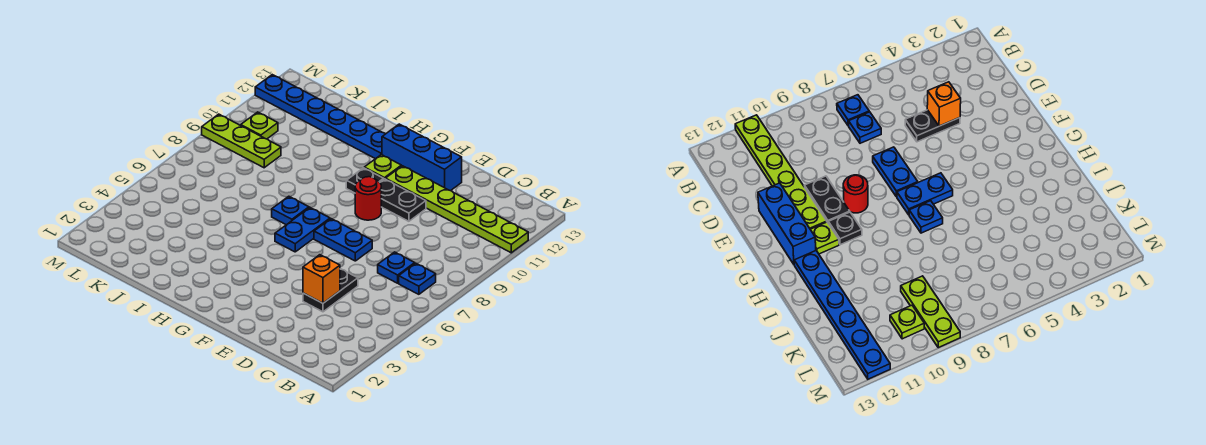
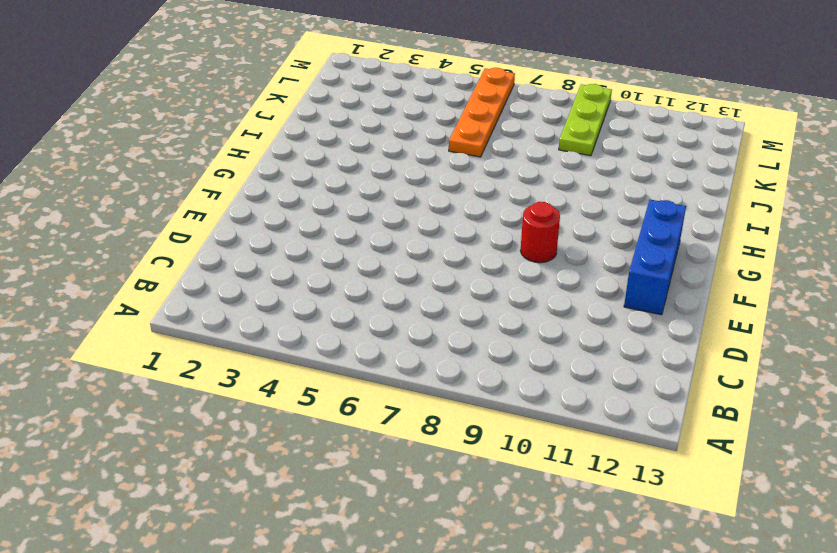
orange plate J6:M6 level 1 -> none
none -> lime plate A11:F11 level 1
none -> blue plate B7 level 1
none -> blue plate C7 level 1

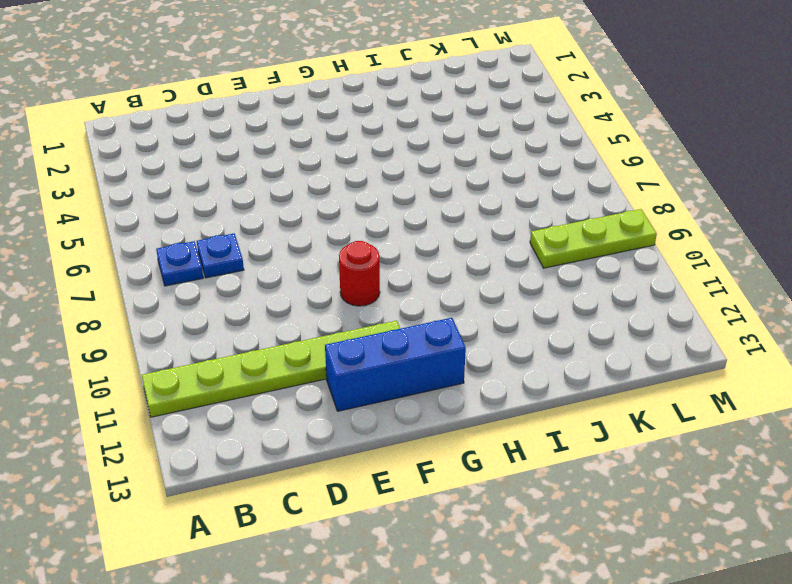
none -> black plate D4:D5 level 1
none -> blue plate E7:F7 level 1
none -> black plate E10:F10 level 1

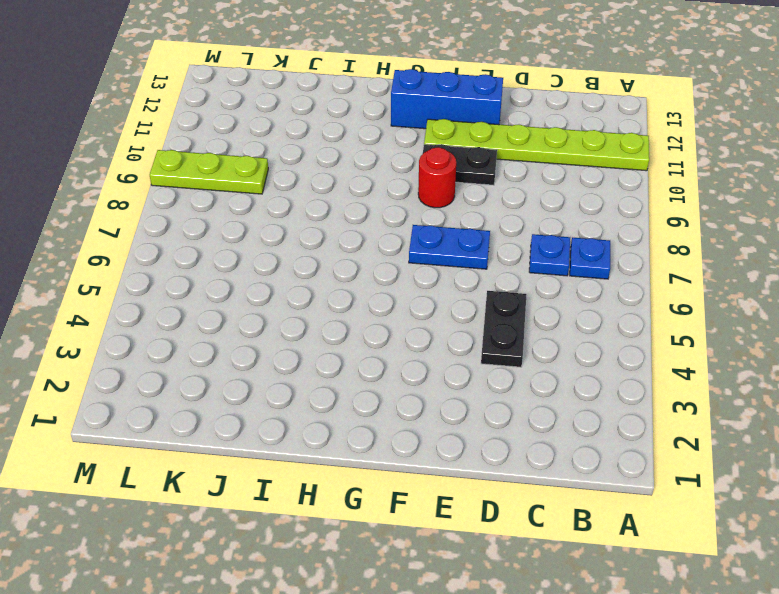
none -> blue plate G6:G7 level 1
none -> black plate G10 level 1
none -> lime plate G11 level 1

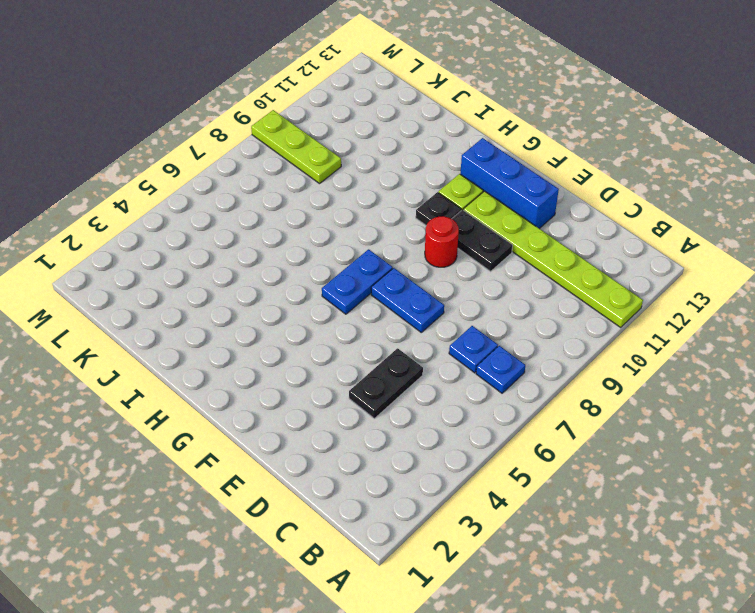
none -> blue plate H7 level 1
none -> blue plate H12:M12 level 1
none -> lime plate L10 level 1

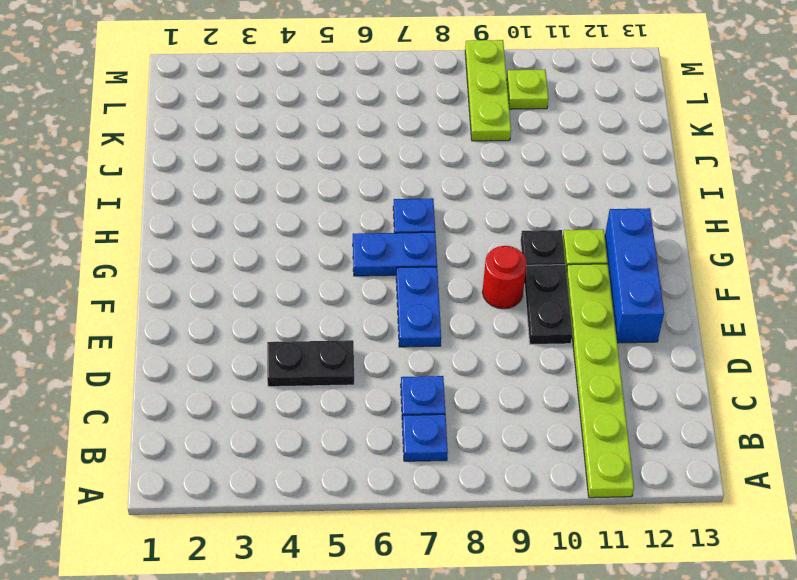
none -> blue plate H12:M12 level 1
none -> orange brick D4 level 2

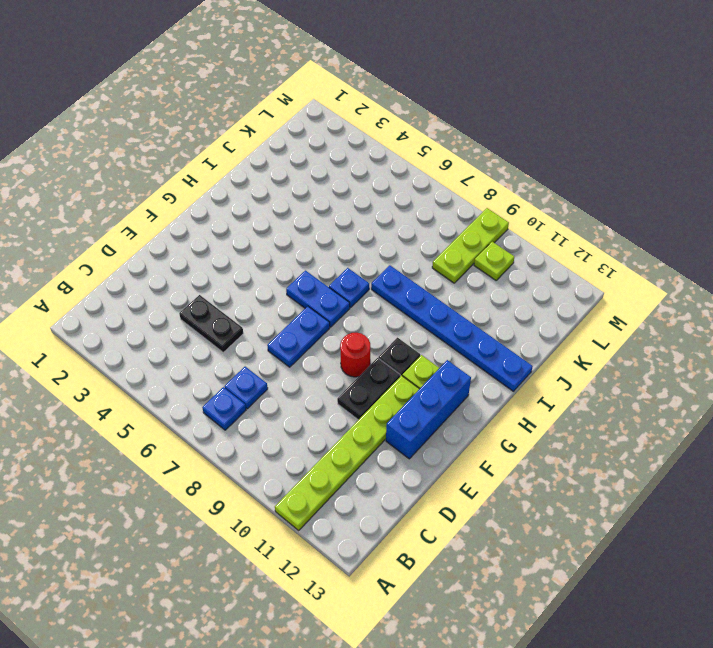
blue plate I8:I13 level 1 -> blue plate H12:M12 level 1
none -> orange brick D4 level 2

